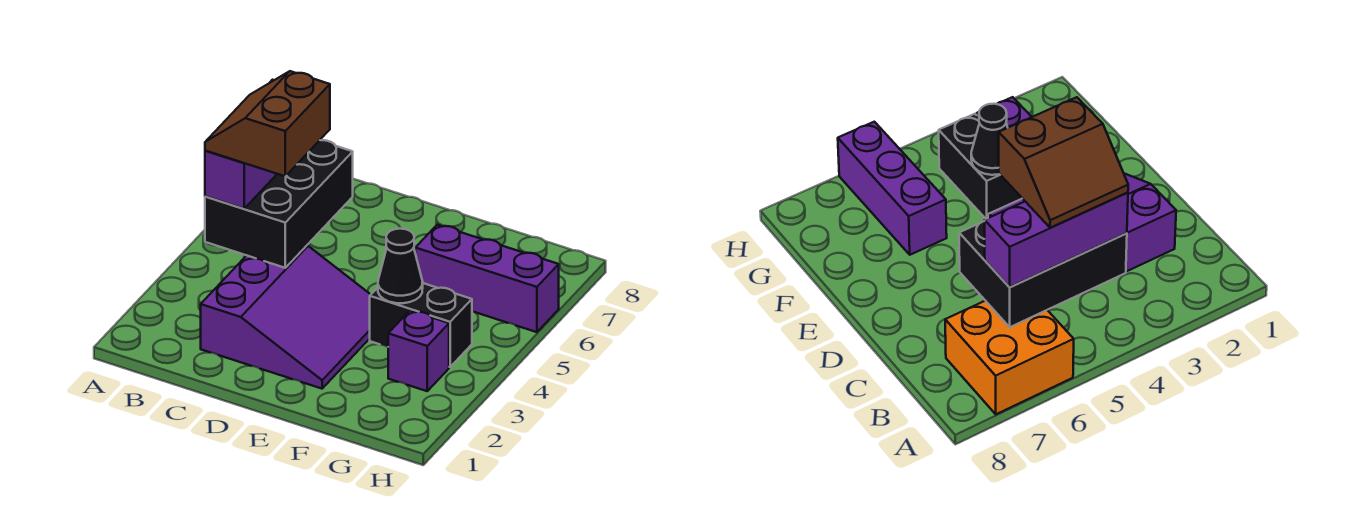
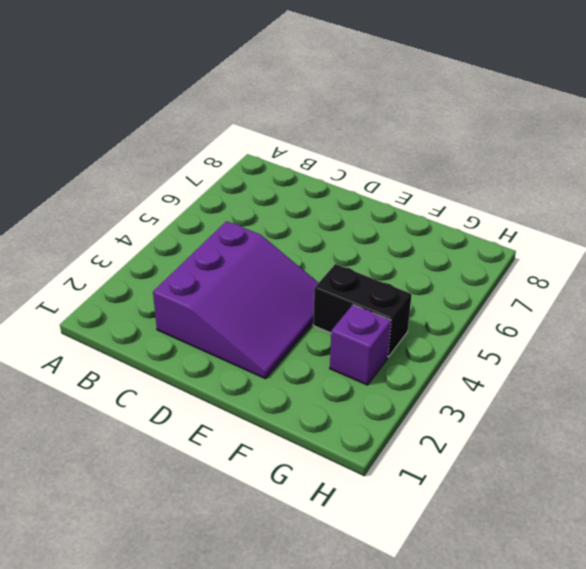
none -> orange brick A6:B7 level 1
none -> purple brick F6:H6 level 1

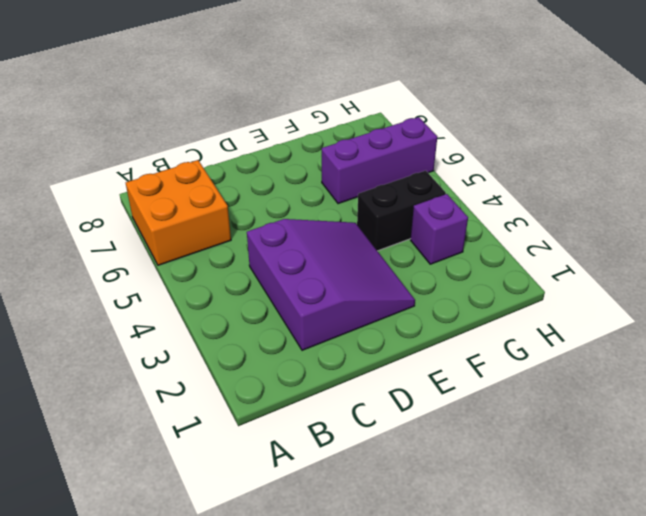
none -> black brick B4:C6 level 2
none -> black cone F4 level 2

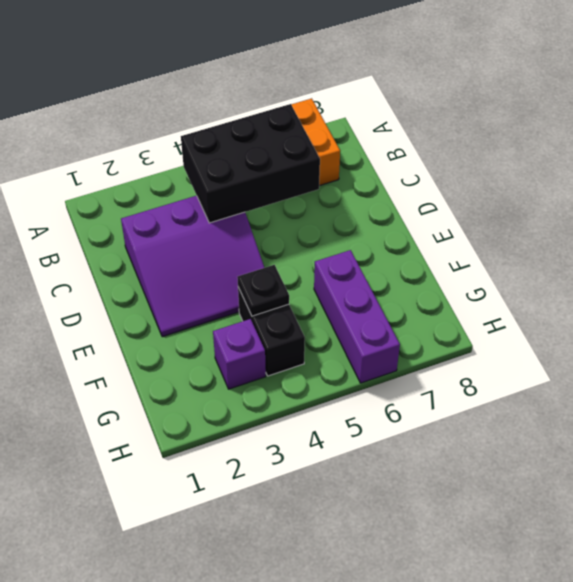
black plate F4 level 2 -> black cone F4 level 2
none -> purple brick B4:B6 level 3
none -> brown slope B4:C5 level 4 top C

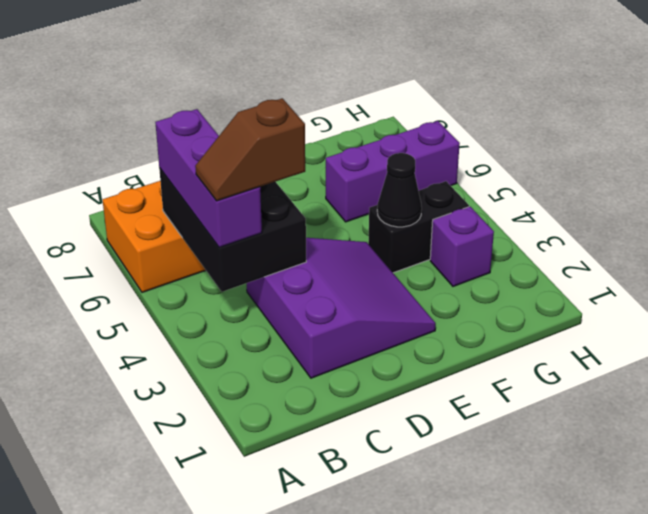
brown slope B4:C4 level 4 top C -> brown slope B4:C5 level 4 top C

